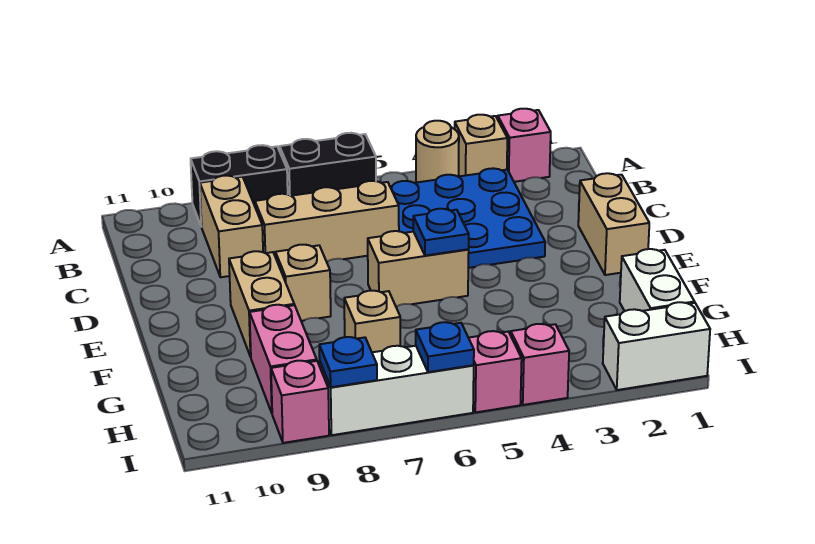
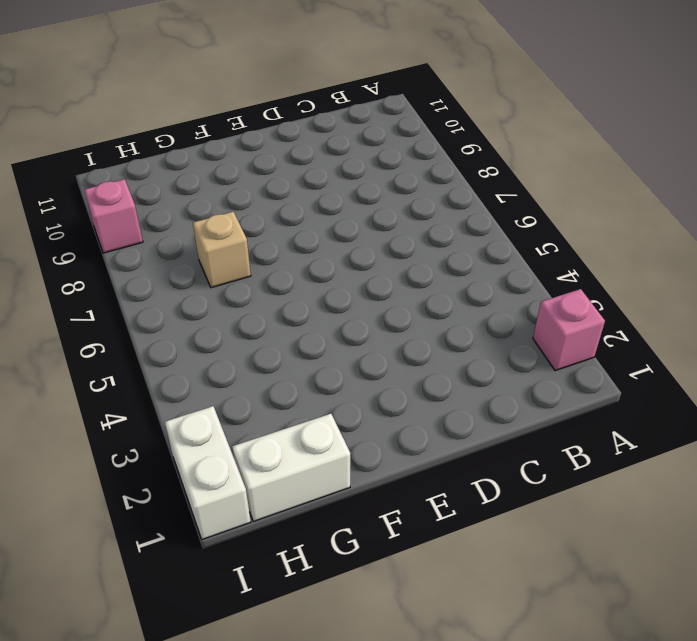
none -> tan brick A3 level 1
none -> tan round brick A4 level 1
none -> black brick A6:A7 level 1

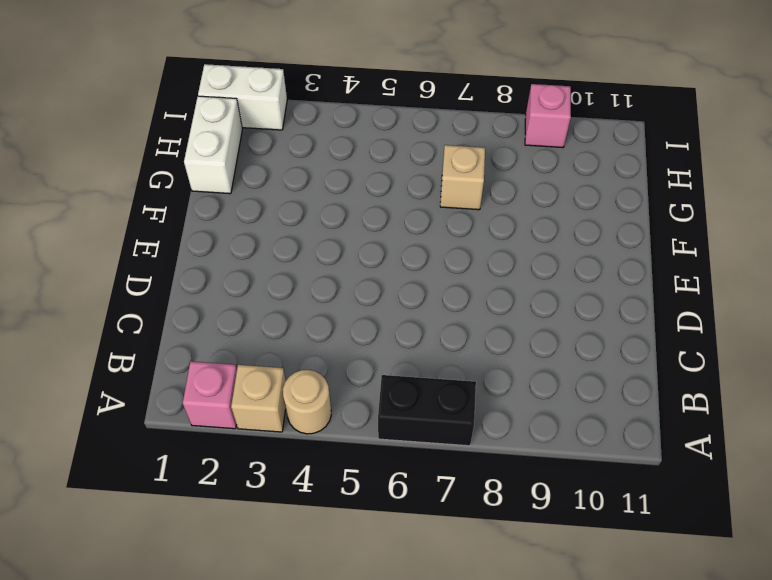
none -> black brick A8:A9 level 1
none -> blue plate B3:D5 level 1
none -> tan brick B9:C9 level 1

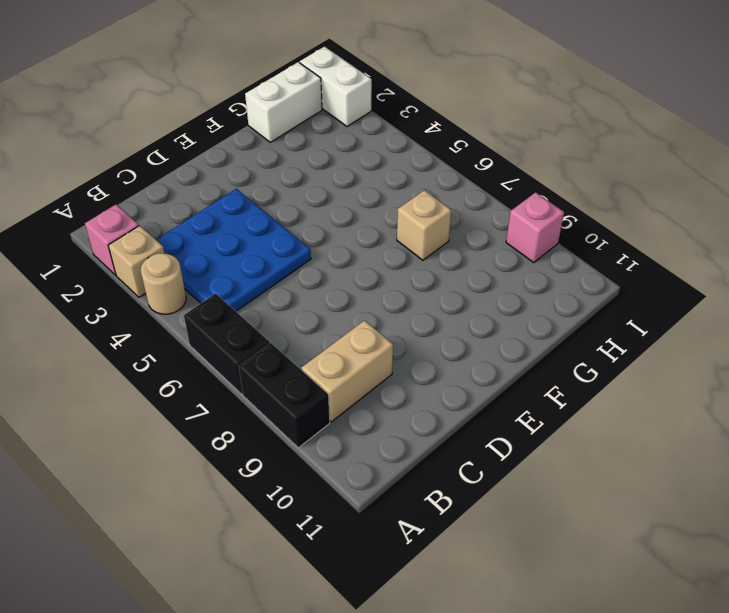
none -> tan brick C6:C8 level 1
none -> tan brick D1:E1 level 1
none -> tan brick E5:E6 level 1

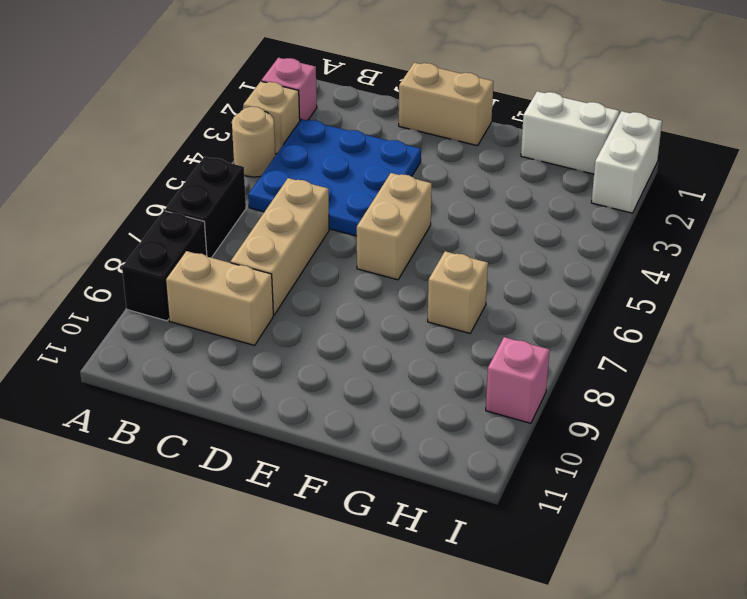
none -> tan brick E8 level 1
none -> tan brick E9:F9 level 1
none -> pink brick G9:H9 level 1

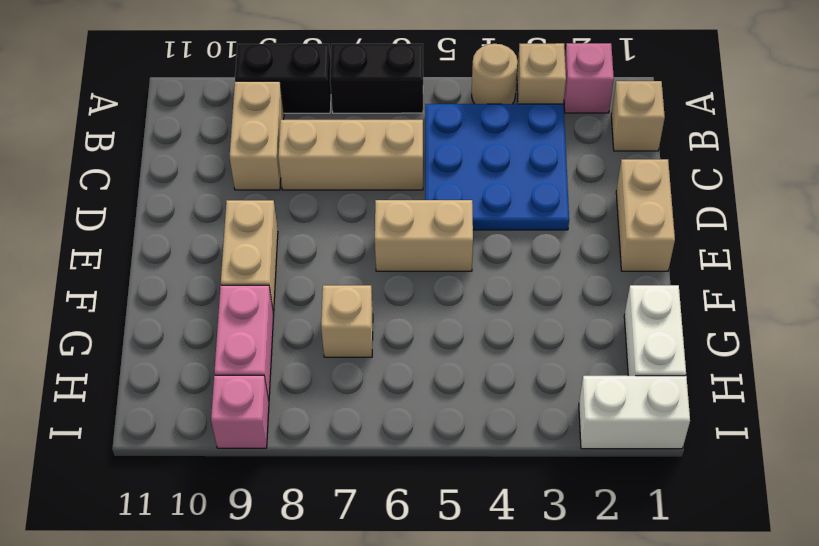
tan brick B1 level 1 -> tan brick E8 level 1
none -> pink brick I4 level 1
none -> pink brick I5 level 1
none -> white brick I6:I8 level 1

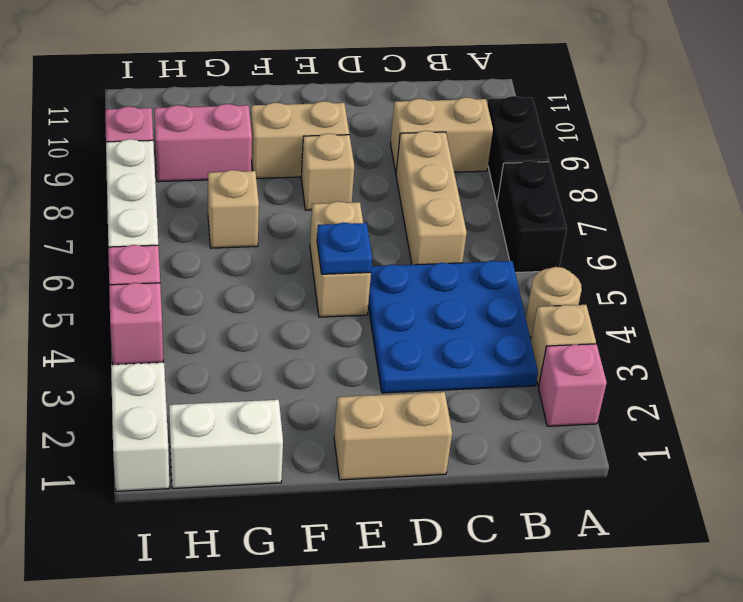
none -> blue plate I6 level 2
none -> blue plate I8 level 2

